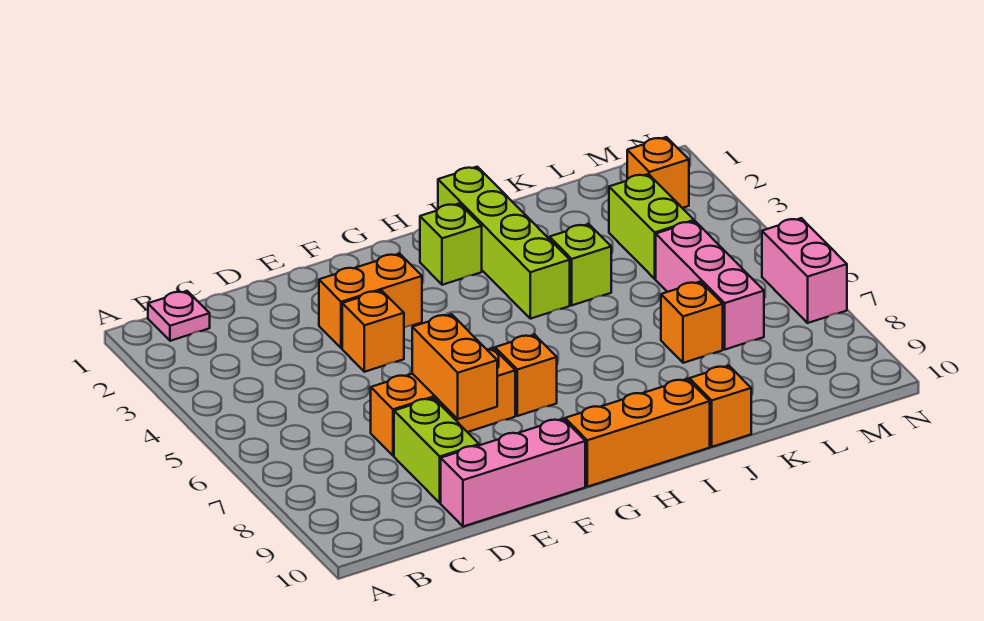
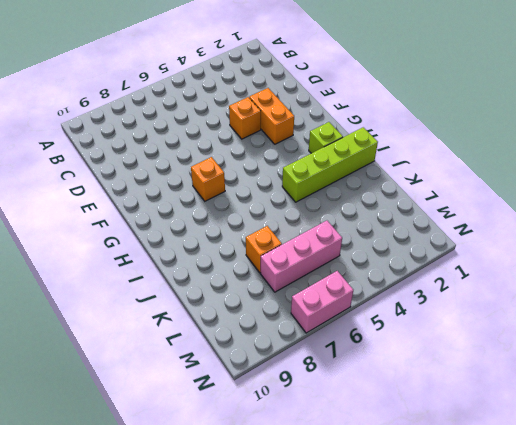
none -> pink plate B1 level 1
none -> orange brick D7:F7 level 1
none -> lime brick D8:D9 level 1

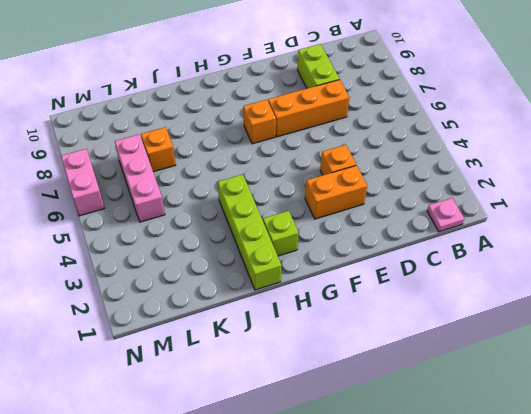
none -> pink brick D10:F10 level 1
none -> orange brick G10:I10 level 1
none -> lime brick J4 level 1

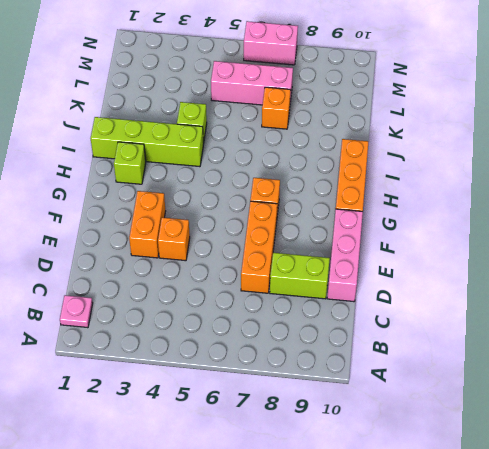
none -> orange brick J10 level 1
none -> lime brick L3:L4 level 1
none -> orange brick M2 level 1

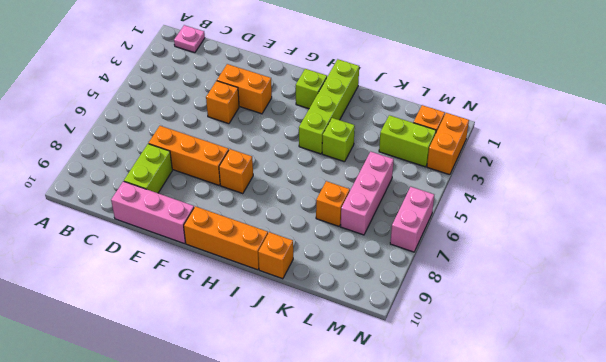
lime brick L3:M3 level 1 -> lime brick L3:L4 level 1
orange brick N2:N3 level 1 -> orange brick E7:E8 level 2

